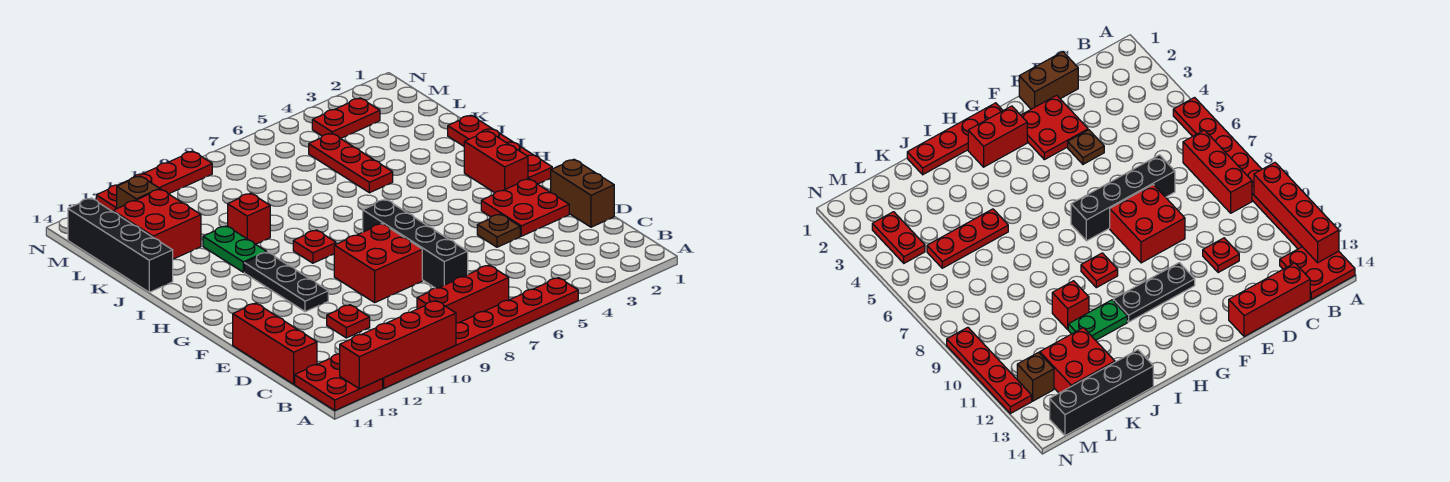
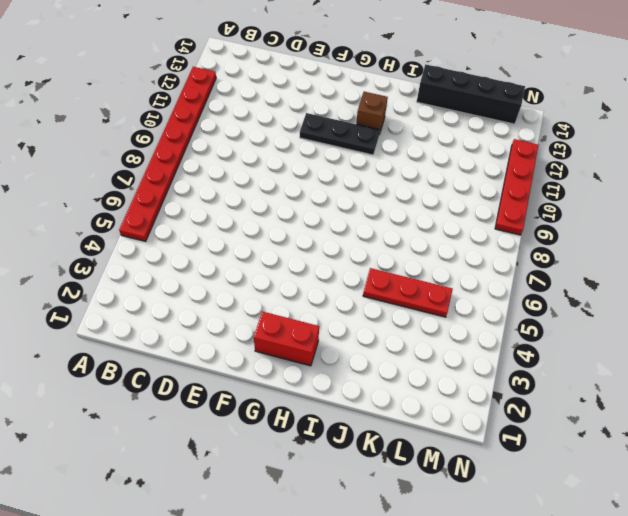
brown brick H12 level 1 -> brown brick M12 level 1
none -> red plate A13:B14 level 1
none -> red brick B7:B9 level 1
none -> red brick C14:E14 level 1

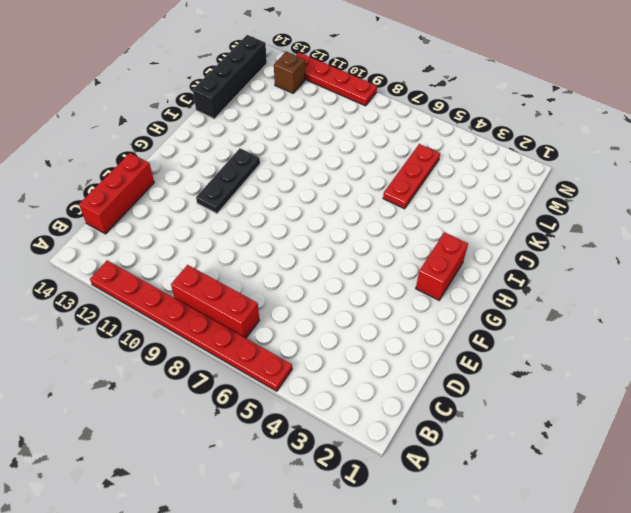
none -> red plate A13:B14 level 1
none -> brown brick D1:E1 level 1
none -> black brick D7:G7 level 1

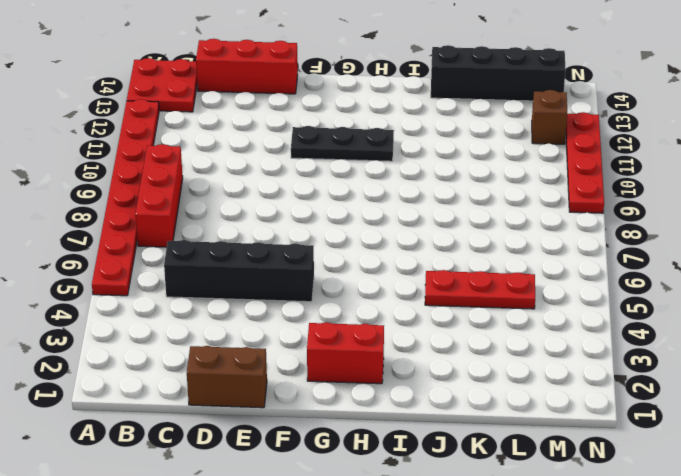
black brick C5:F5 level 1 -> black brick D7:G7 level 1
none -> red plate D11 level 1
none -> red plate E2:F3 level 1
none -> brown plate E4 level 1

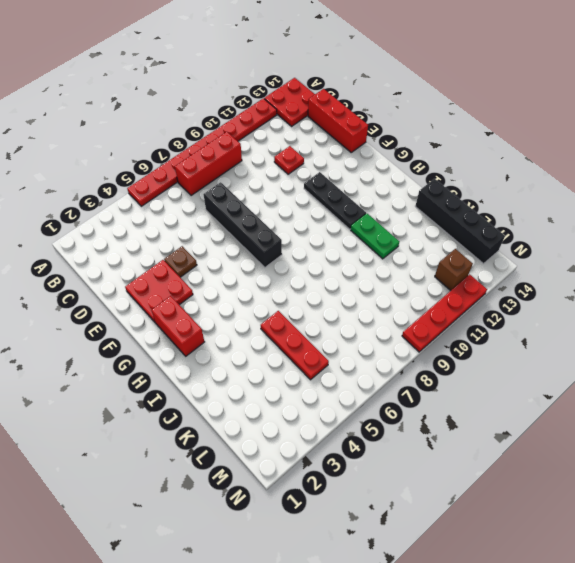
none -> brown brick D1:E1 level 1
none -> red brick E8:F9 level 1
none -> red plate G1:J1 level 1

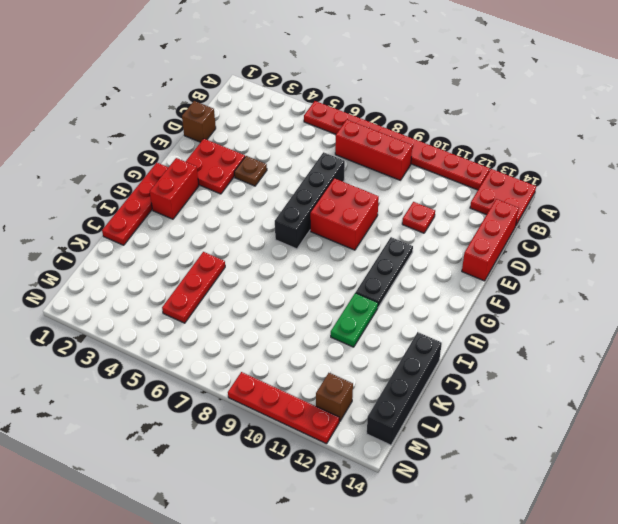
brown brick D1 level 1 -> brown brick D1:E1 level 1
none -> red plate H9 level 1
none -> red brick J10 level 1
none -> red brick K12:L13 level 1

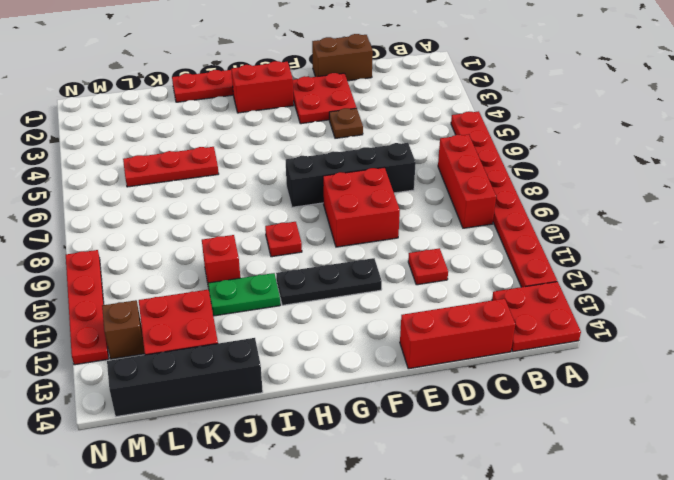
none -> red plate M3:M4 level 1
none -> red brick A10:A13 level 2

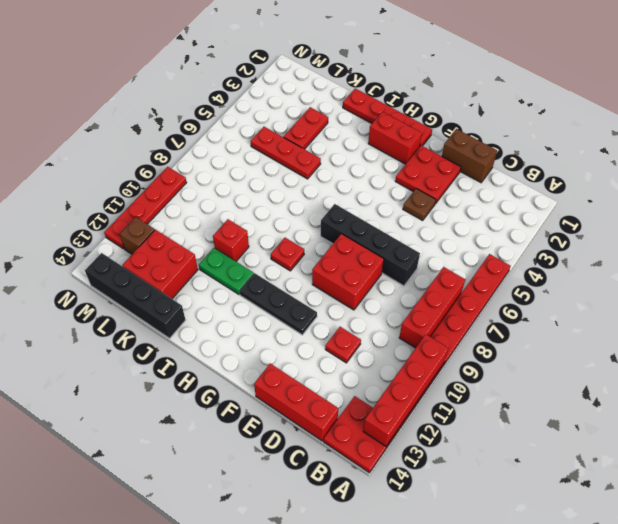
red plate K3:K4 level 1 -> red plate M3:M4 level 1

